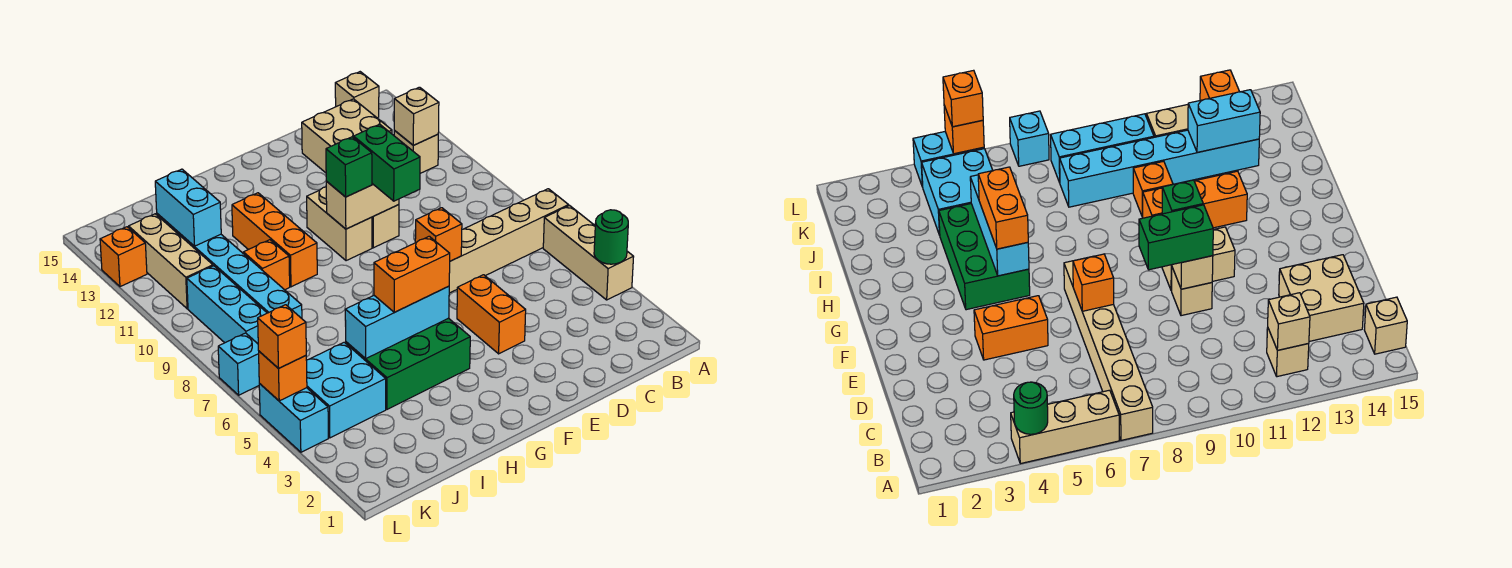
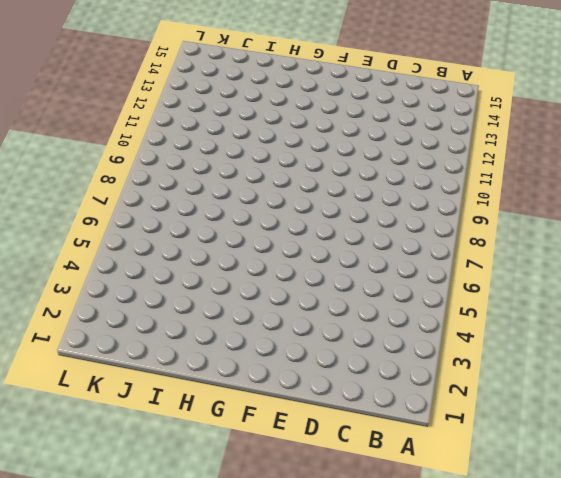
none -> tan brick A4:A6 level 1
none -> tan brick A7:F7 level 1
none -> tan brick B12 level 1

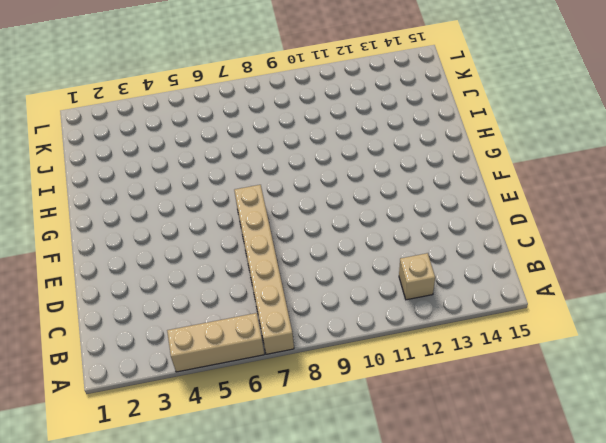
none -> tan brick B15 level 1
none -> tan brick C13:D14 level 1
none -> orange brick E4:E5 level 1

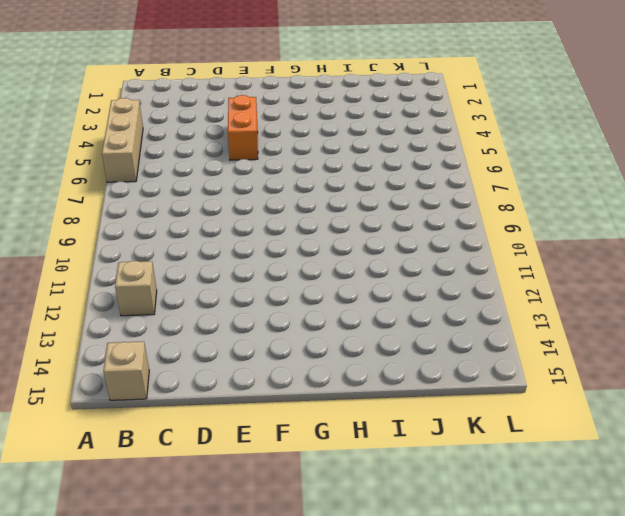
none -> tan brick A7:F7 level 1
none -> tan brick C13:D14 level 1
none -> tan brick E10 level 1

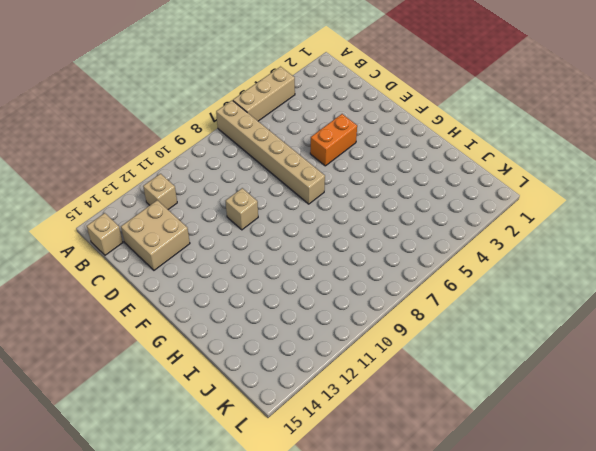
none -> tan brick F10:F11 level 1
none -> green brick G4:I5 level 1
none -> orange brick H10:H12 level 1

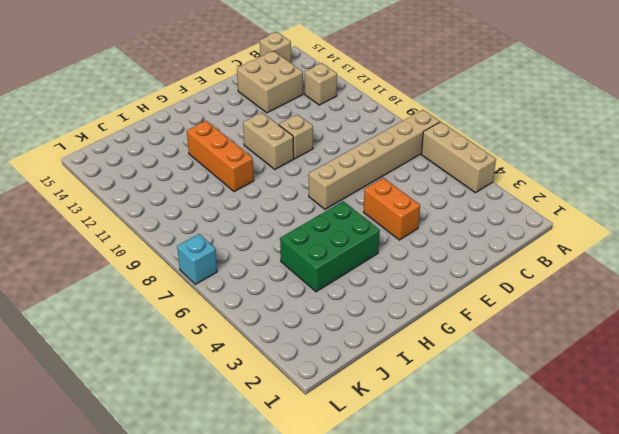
none -> orange brick I10 level 1
none -> cyan brick J4:K5 level 1
none -> cyan brick J8:J13 level 1

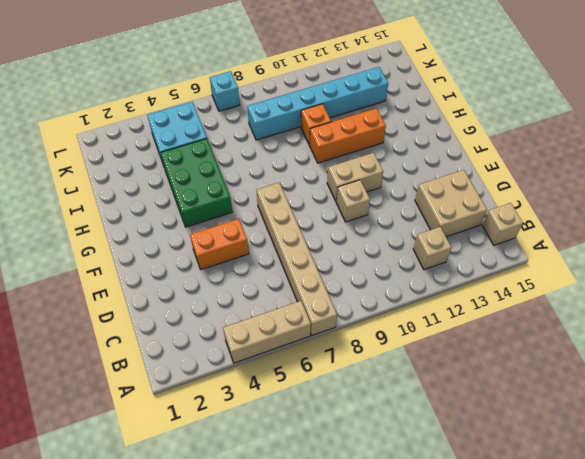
none -> cyan brick K8:K10 level 1
none -> tan brick K11:K13 level 1
none -> cyan brick L4:L5 level 1

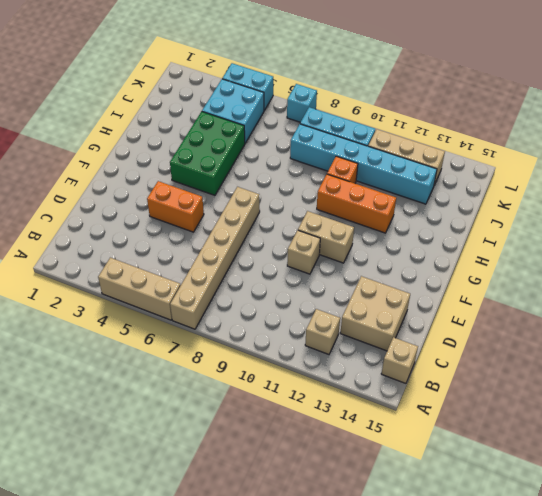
none -> orange brick L13 level 1
none -> green round brick A4 level 2
none -> tan brick B12 level 2

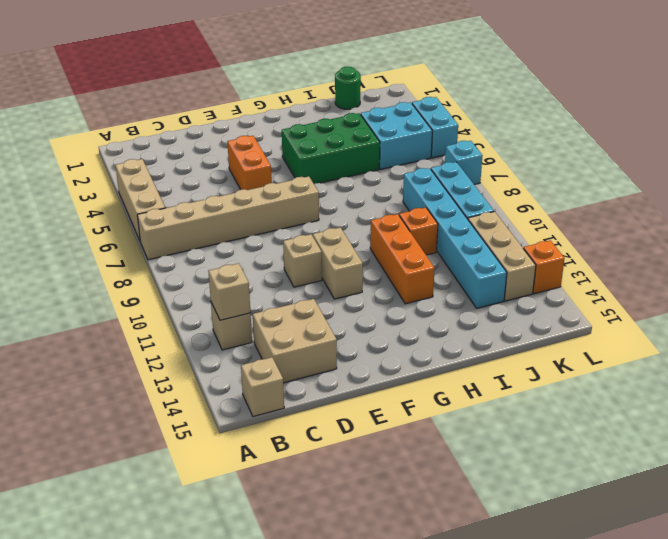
green round brick J1 level 1 -> green round brick A4 level 2
none -> orange brick E7 level 2
none -> tan brick E10:F10 level 2
none -> cyan brick G5:I5 level 2

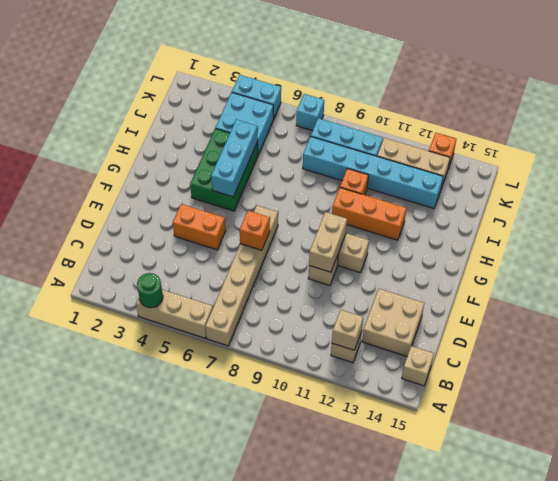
none -> cyan brick J12:J13 level 2
none -> orange brick L5 level 2
none -> green brick E9:E10 level 3

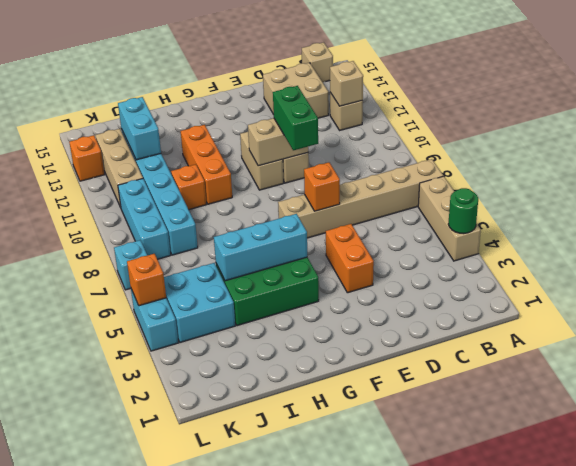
none -> green brick F10 level 3
none -> orange brick G5:H5 level 3
none -> orange brick L5 level 3

